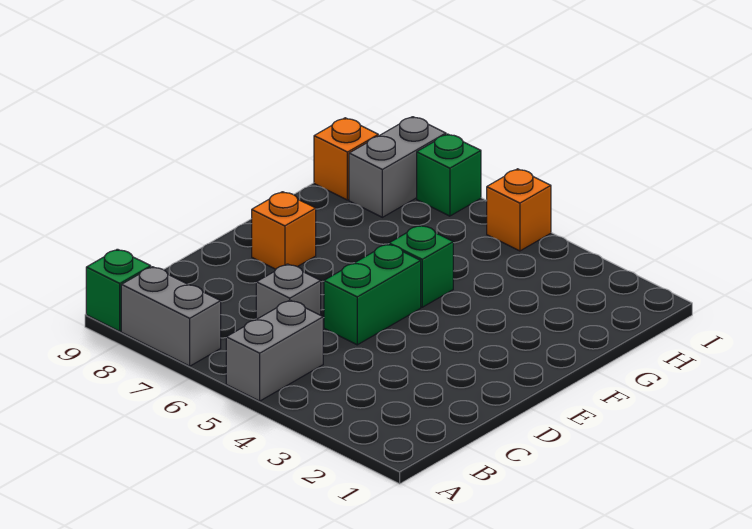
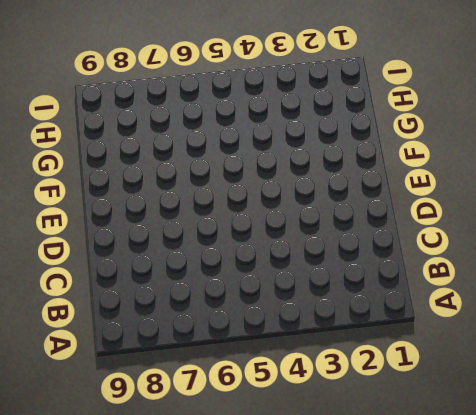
none -> grey brick A5:B5 level 1
none -> grey brick A7:A8 level 1

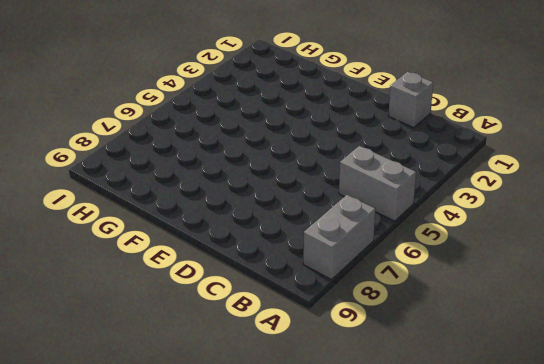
grey brick C1 level 1 -> grey brick C6 level 1
none -> green brick A9 level 1
none -> green brick D5:E5 level 1

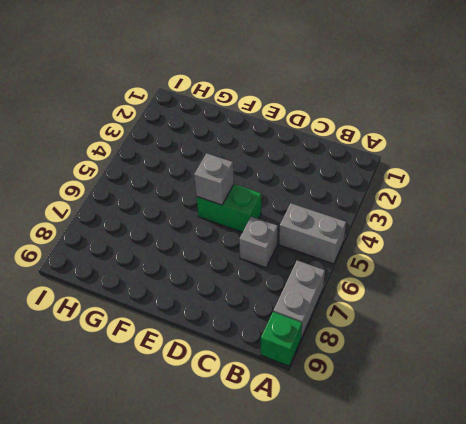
grey brick E5 level 2 -> none
none -> orange brick E8 level 1
none -> green brick F5 level 1

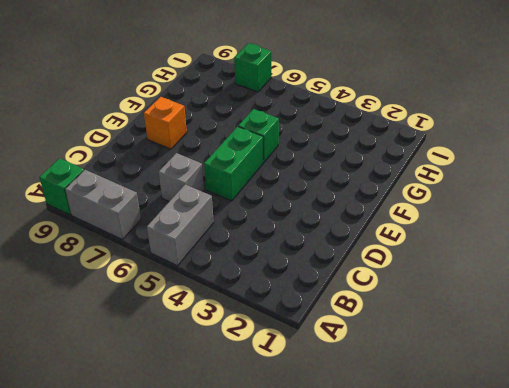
none -> grey brick H8:I8 level 1
none -> orange brick H9 level 1

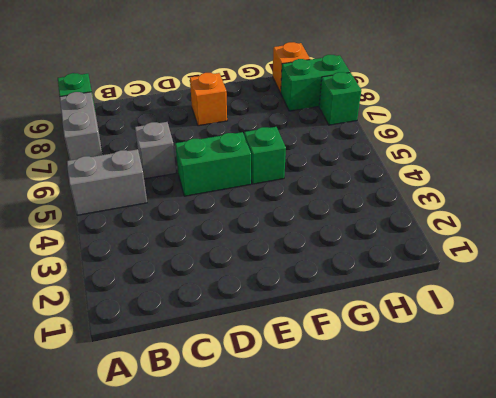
green brick H8:I8 level 1 -> grey brick H8:I8 level 1
none -> orange brick I5 level 1

